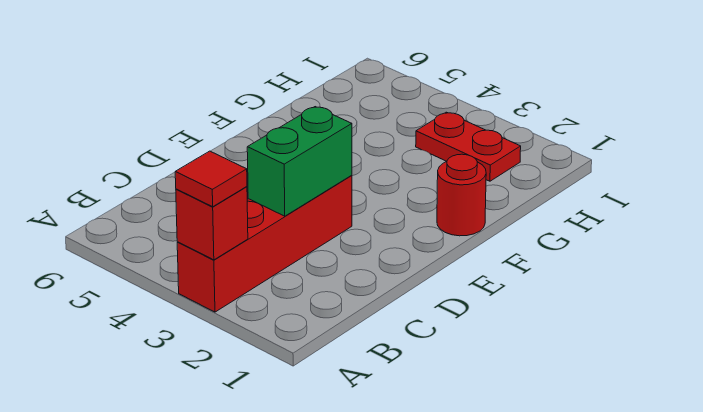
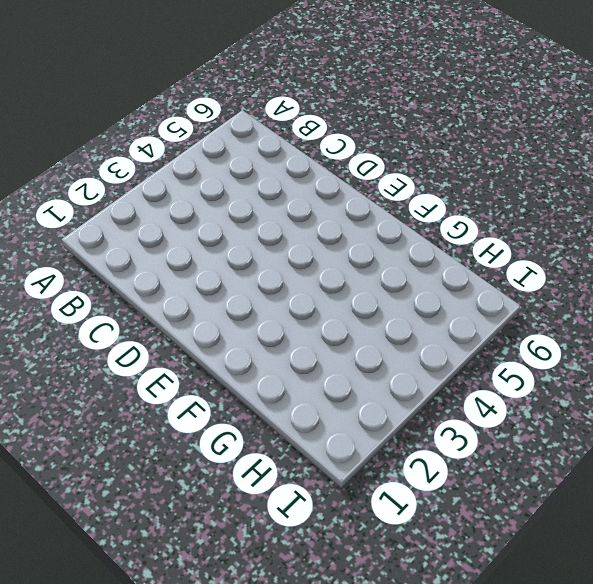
none -> red brick A3:D3 level 1
none -> red round brick F1 level 1

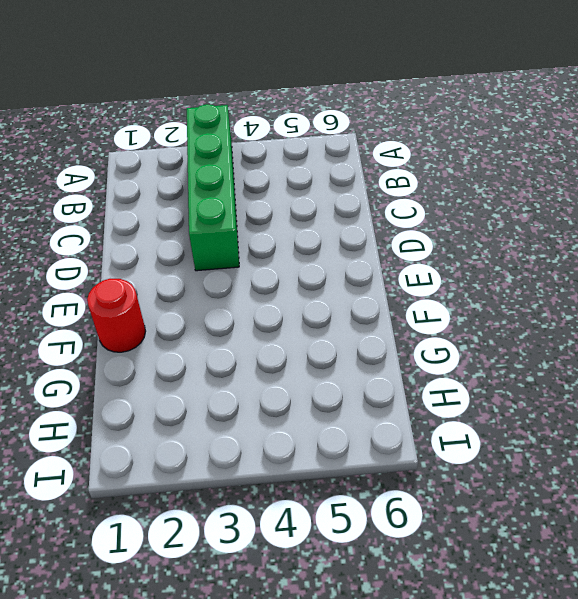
green brick A3:D3 level 1 -> red brick A3:D3 level 1
none -> red plate H2:H3 level 1
none -> red brick A3 level 2

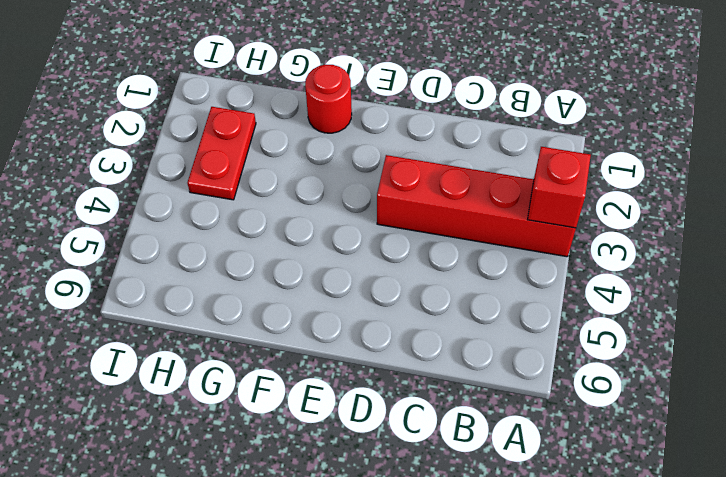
none -> green brick C3:D3 level 2
none -> red tile A3 level 3

